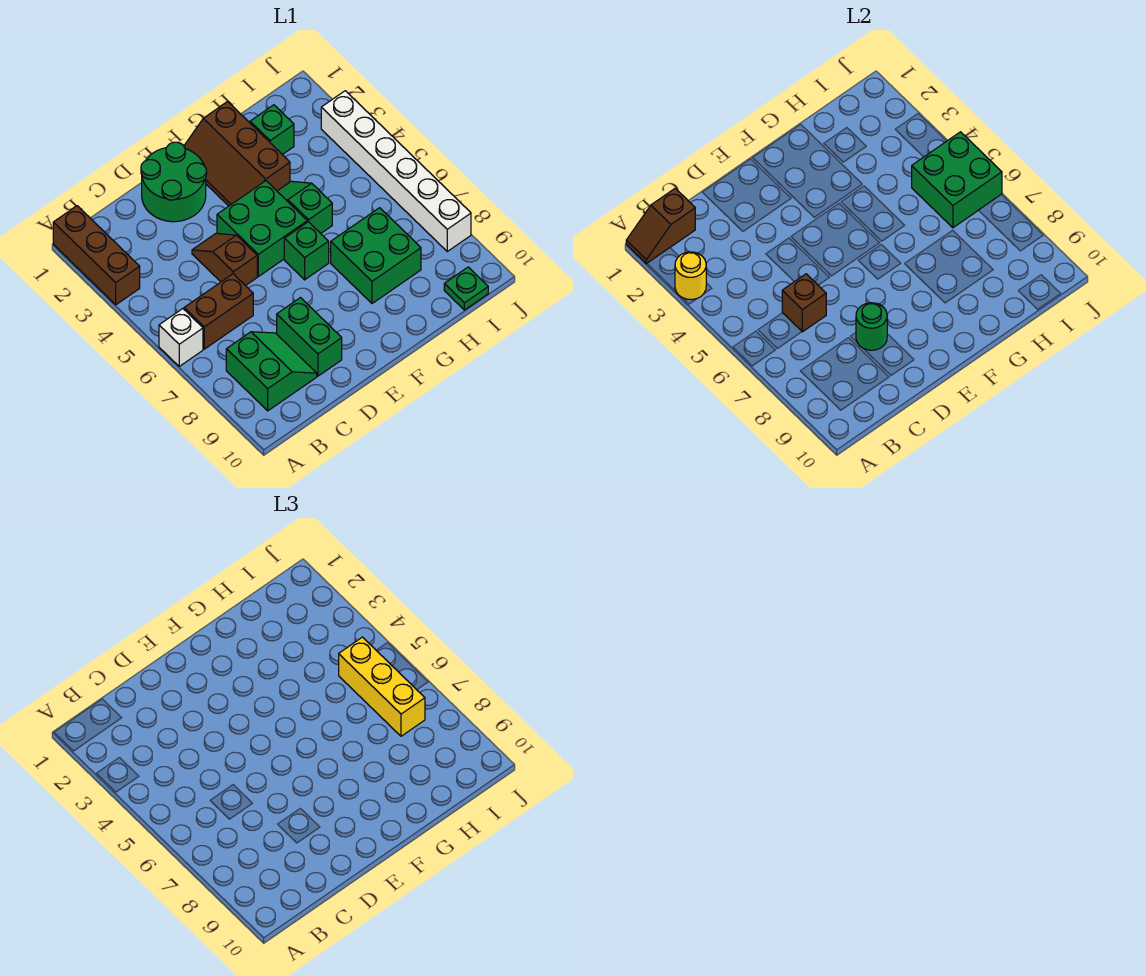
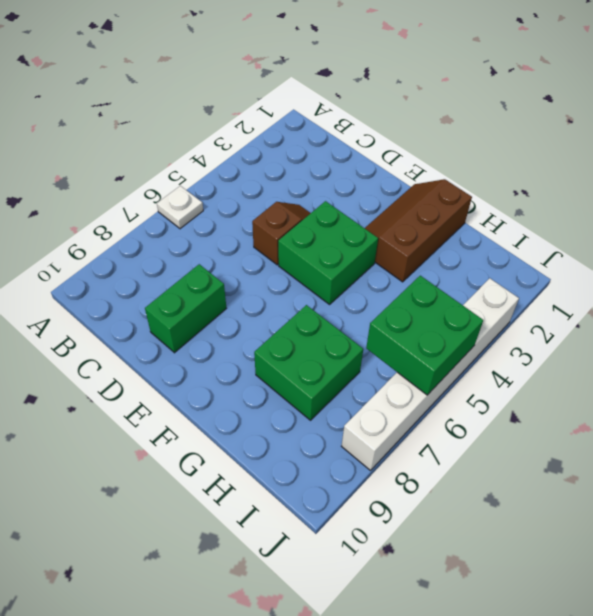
white plate A6 level 1 -> white brick A6 level 1
none -> brown brick A1:A3 level 1
none -> brown brick B6:C6 level 1
none -> green slope B8:C9 level 1 top B

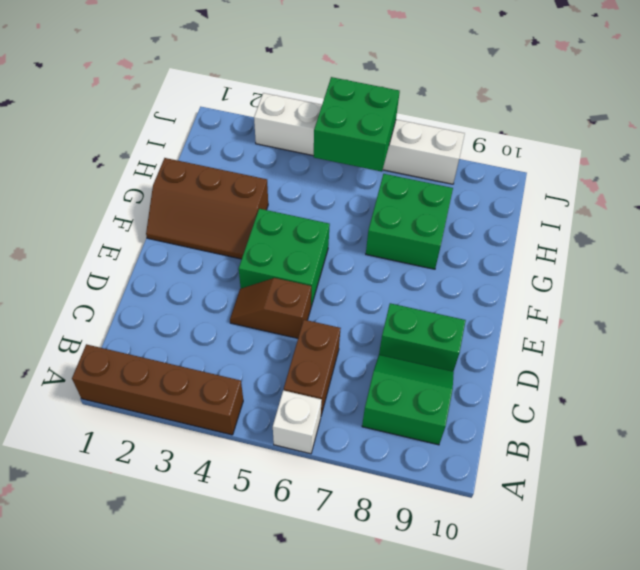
brown brick A1:A4 level 1 -> brown brick A1:A3 level 1
none -> green round brick D1:E2 level 1
none -> green brick F6 level 1
none -> green slope G4:G5 level 1 top 5

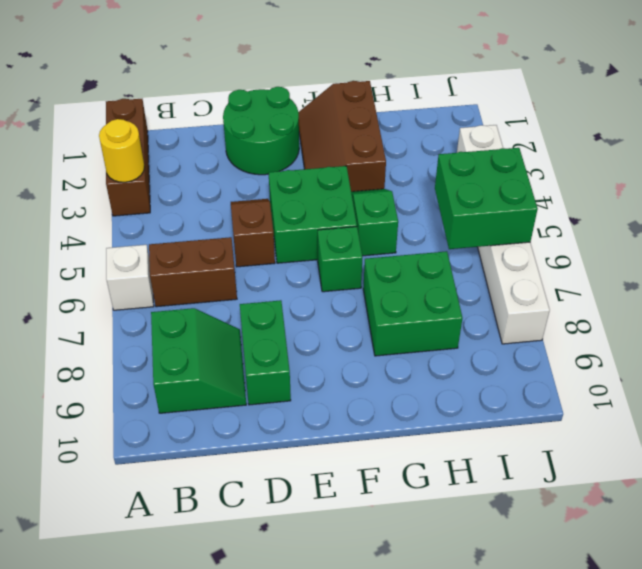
none -> green brick H2 level 1
none -> green plate I10 level 1
none -> brown slope A1:B1 level 2 top B

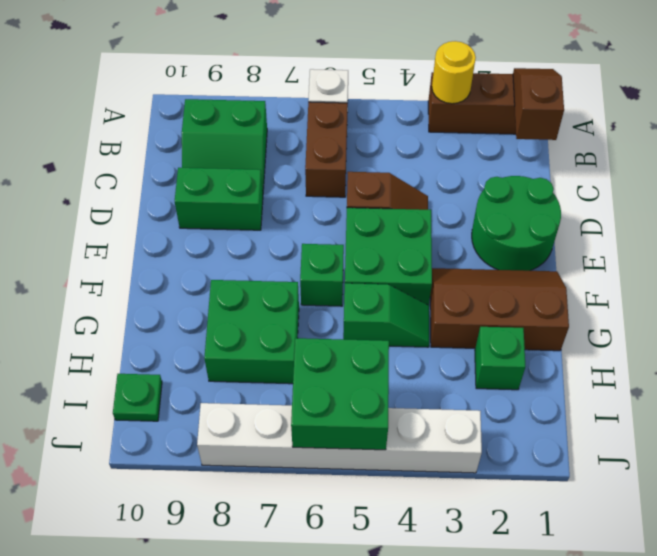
none -> brown brick C6 level 2
none -> green round brick D8 level 2
none -> yellow brick I5:I7 level 3

